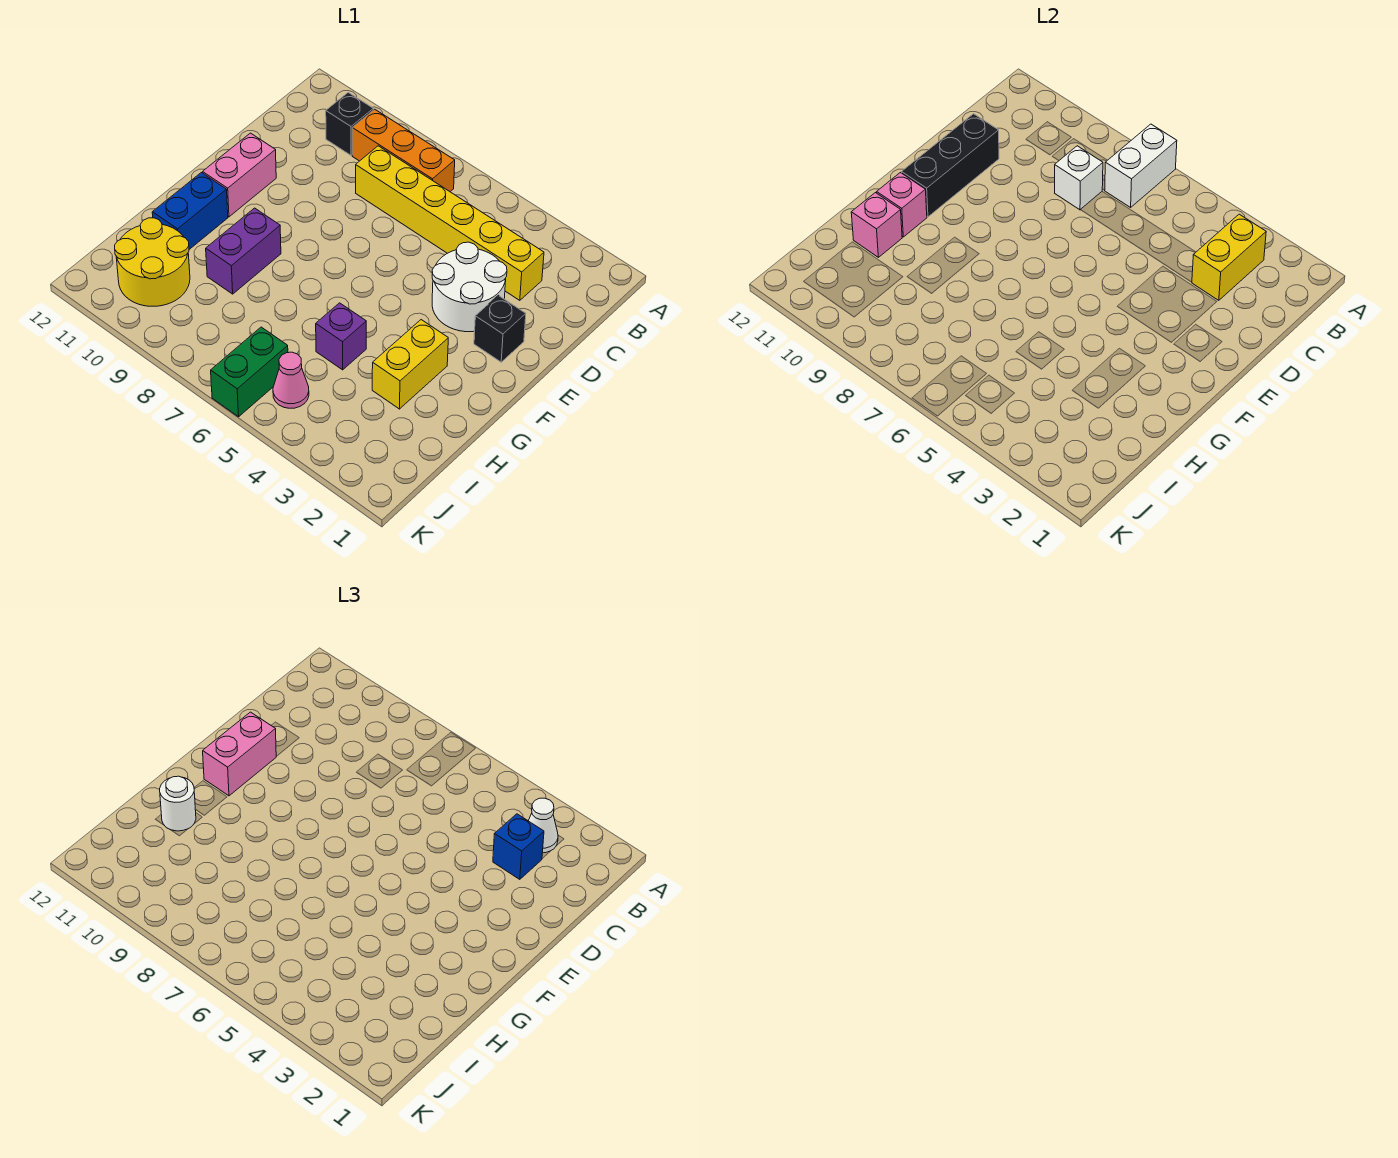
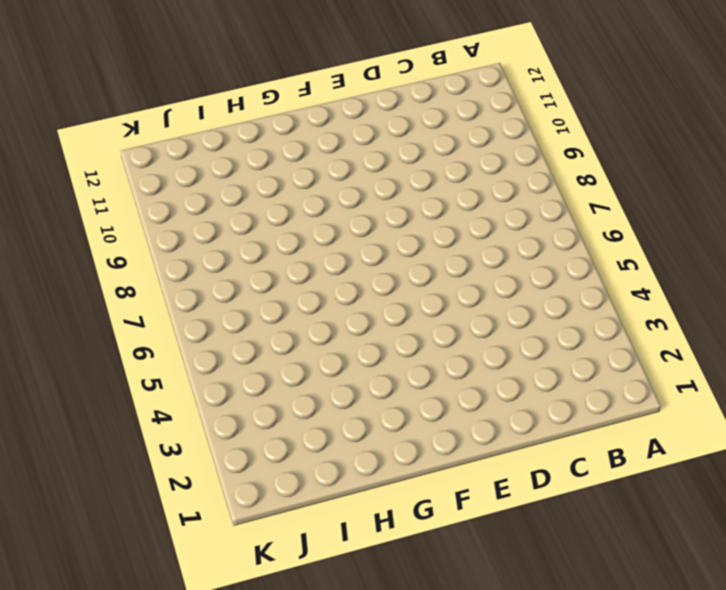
none -> orange brick B7:B9 level 1
none -> black brick B10 level 1
none -> yellow brick C3:C8 level 1

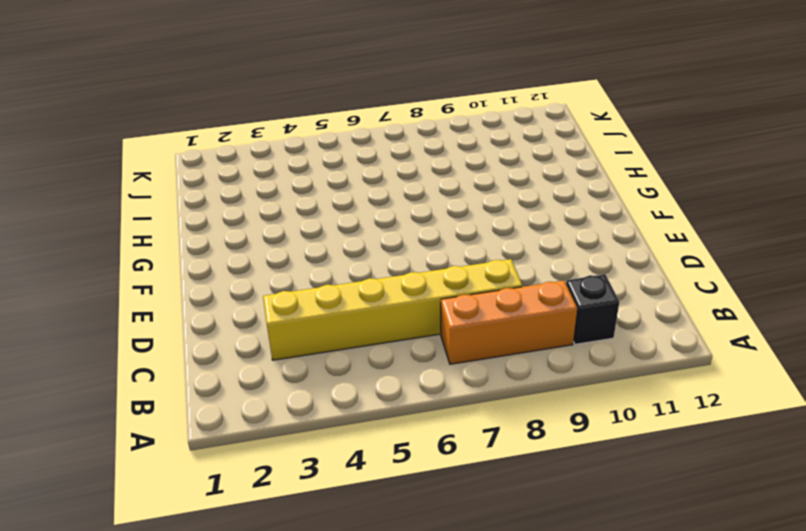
none -> white round brick D3:E4 level 1
none -> black brick E2 level 1
none -> pink brick E11:F11 level 1

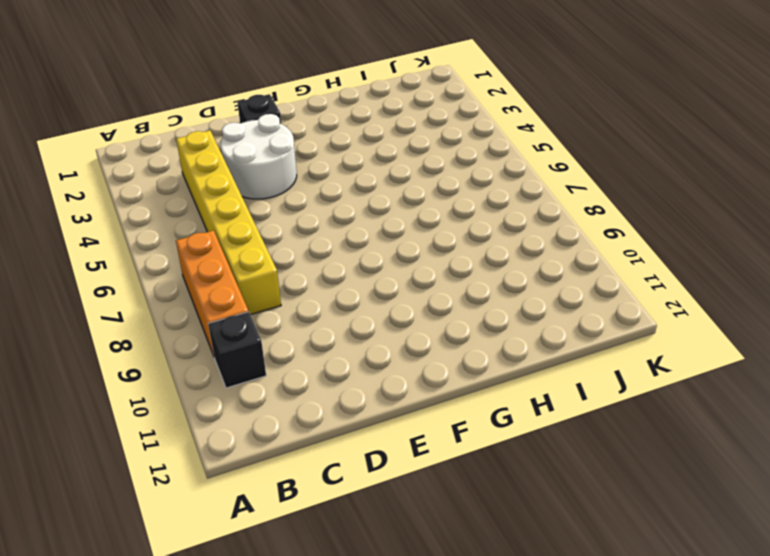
none -> pink brick E11:F11 level 1
none -> yellow brick G3:H3 level 1
none -> purple brick G9:H9 level 1

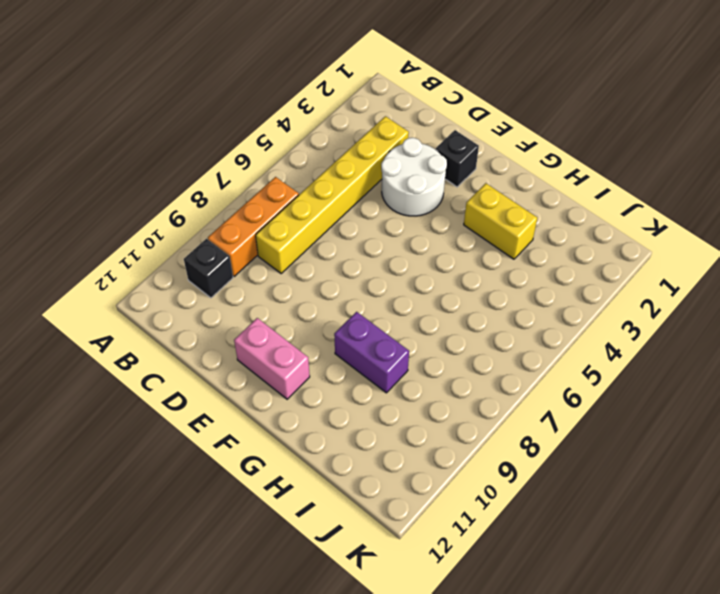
none -> blue brick G11:H11 level 1
none -> purple brick H5 level 1
none -> yellow round brick I10:J11 level 1

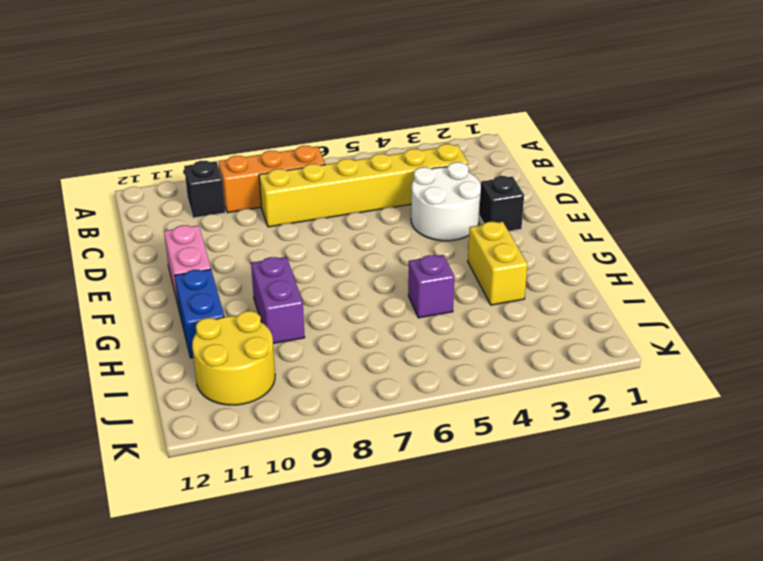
none -> pink cone J5 level 1
none -> green brick J6:K6 level 1
none -> white brick A7:B7 level 2

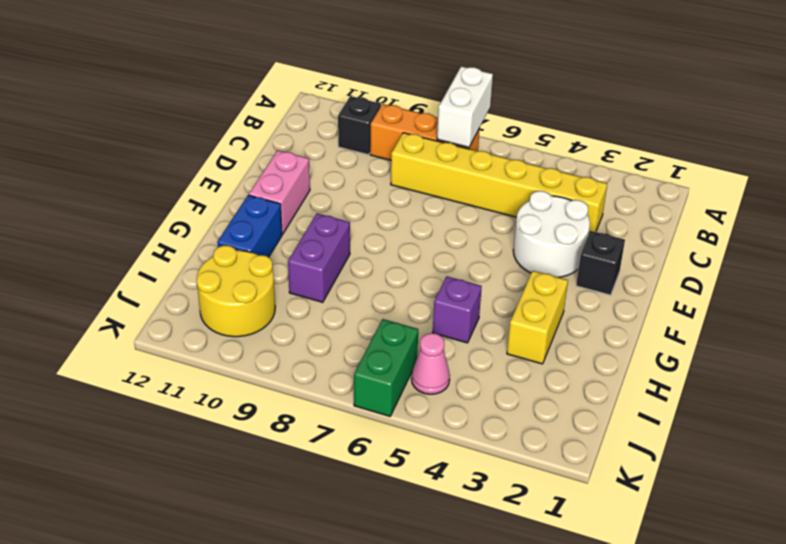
none -> yellow brick B3:C3 level 2
none -> white brick C8 level 2
none -> black brick D11:F11 level 2

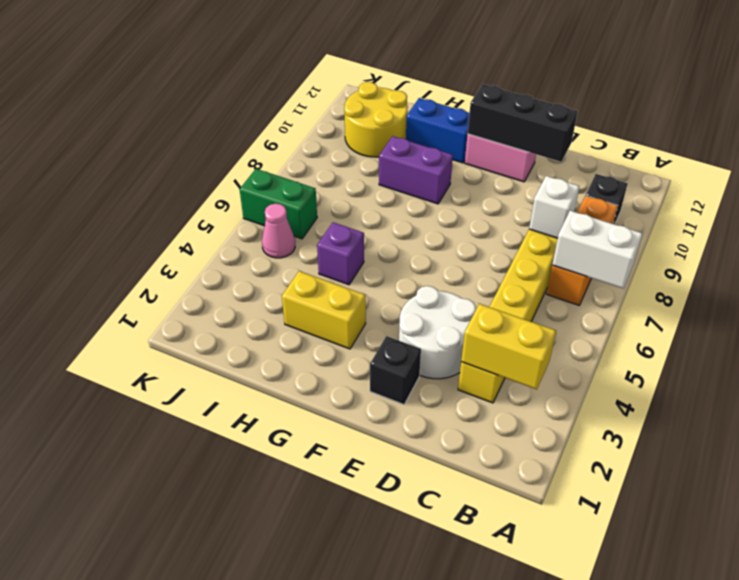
none -> pink brick G11 level 2
none -> pink brick H11 level 2
none -> white cone B3 level 3

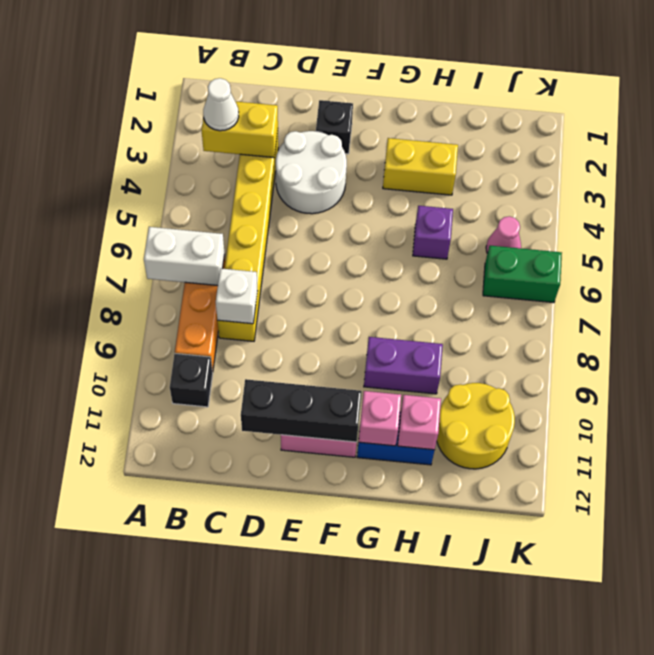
none -> blue brick C3 level 3
none -> pink brick E11:F11 level 3
none -> white round brick H11 level 3

